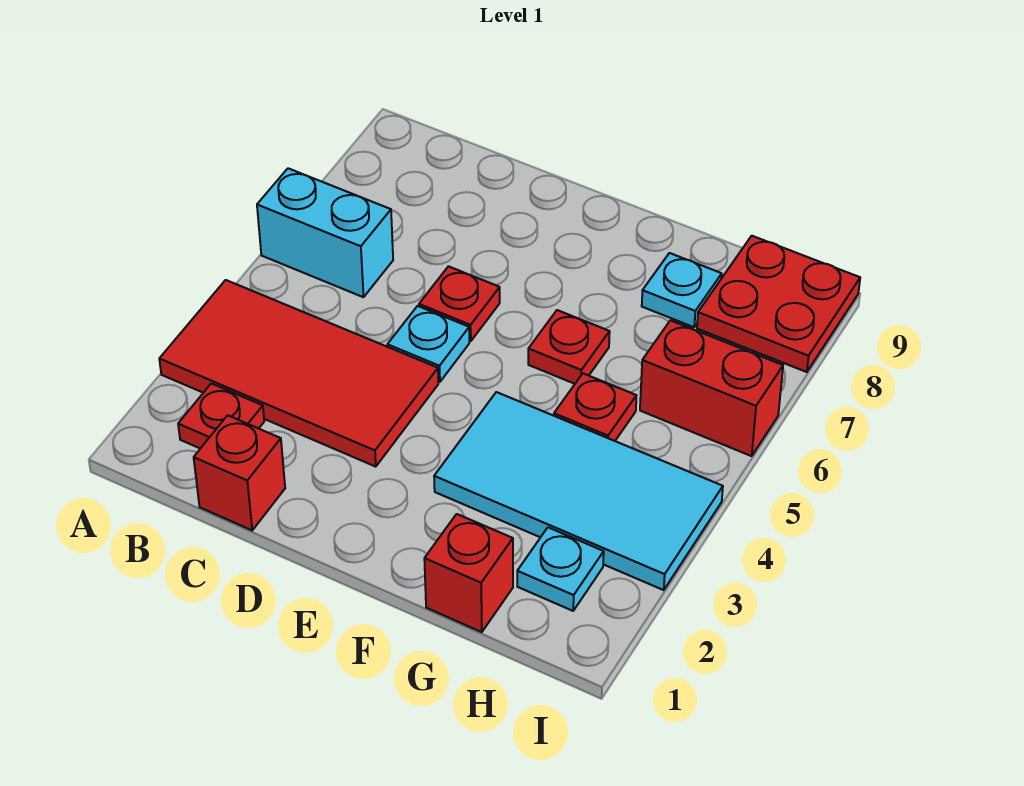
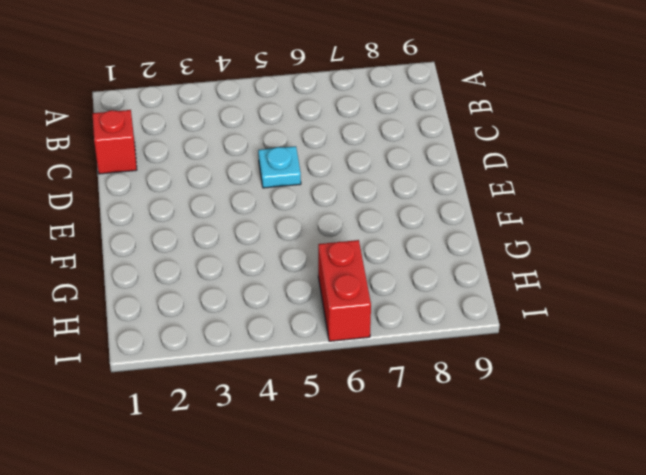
none -> red tile A3:D4 level 1
none -> cyan brick A6:B6 level 1
none -> red plate B2 level 1

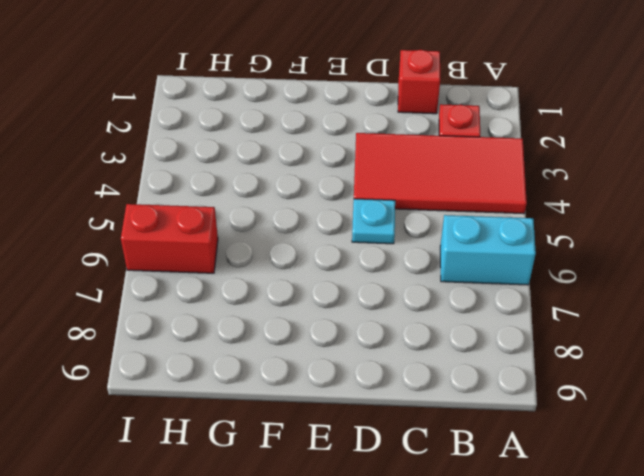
none -> red plate D6 level 1
none -> cyan tile F3:I4 level 1
none -> red plate F6 level 1

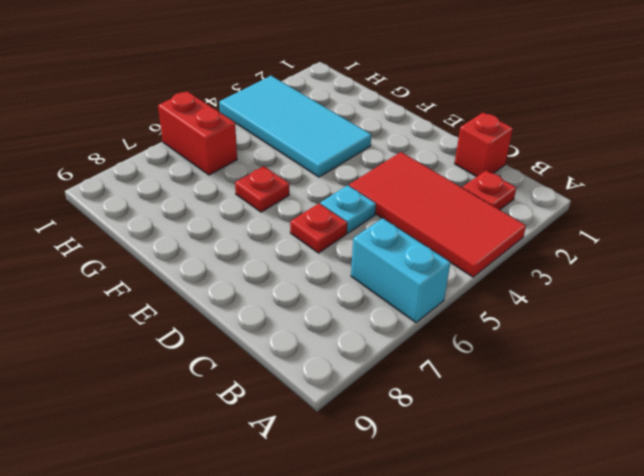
none -> red brick G1 level 1
none -> red plate G5 level 1
none -> cyan plate G8 level 1

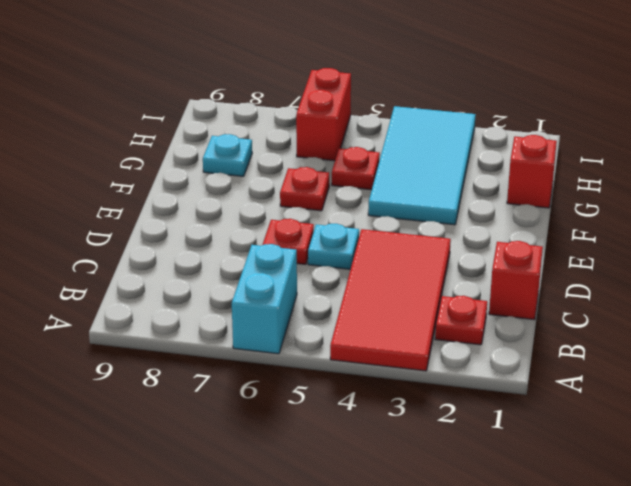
none -> cyan plate H2 level 1
none -> red plate H8:I9 level 1

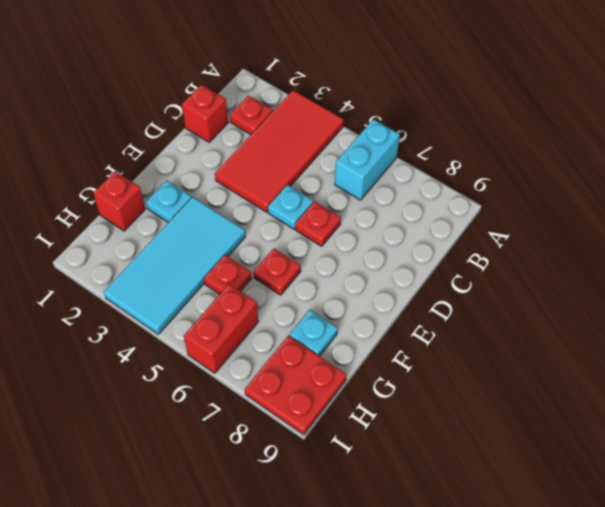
cyan plate F2 level 1 -> cyan plate H2 level 1

